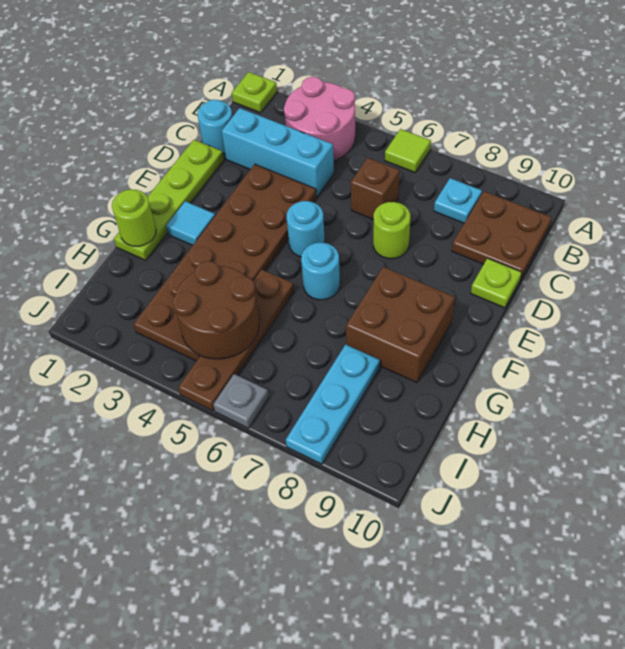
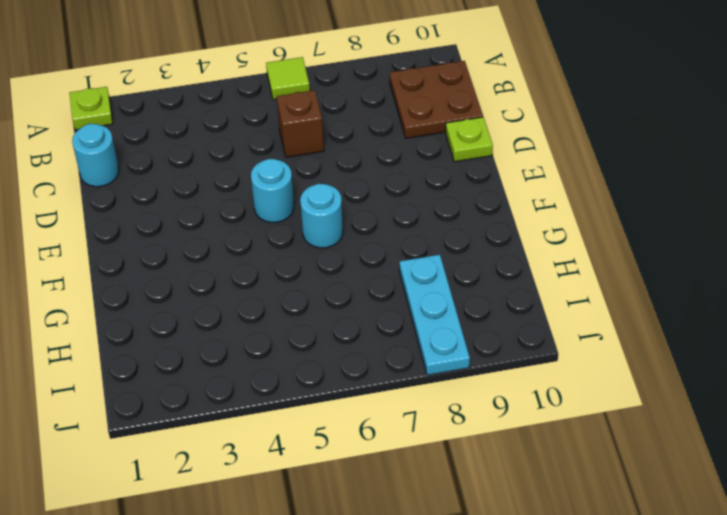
none -> pink round brick A3:B4 level 1
none -> cyan plate B8 level 1
none -> cyan brick C2:C4 level 1

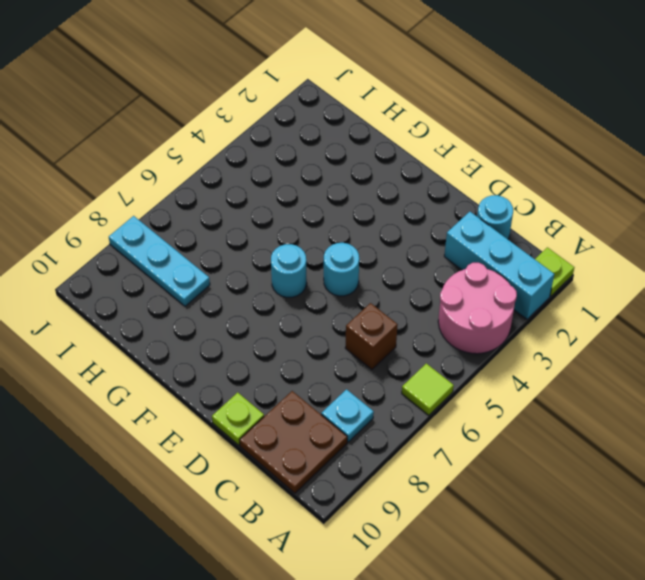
cyan brick A2:C2 level 1 -> cyan brick C2:C4 level 1
none -> lime plate D1:G1 level 1
none -> brown plate D3:I4 level 1
none -> lime round brick D7 level 1

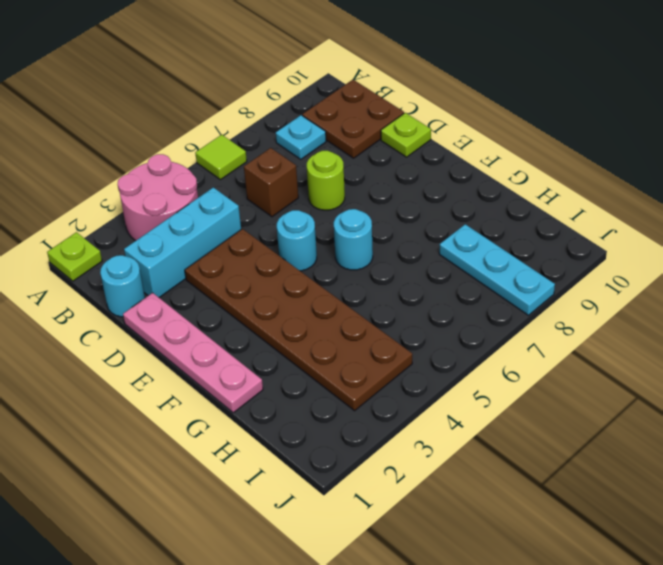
pink plate D1:G1 level 1 -> lime plate D1:G1 level 1
none -> cyan tile F2 level 1
none -> brown brick F8:G9 level 1
none -> brown plate G5:J5 level 1

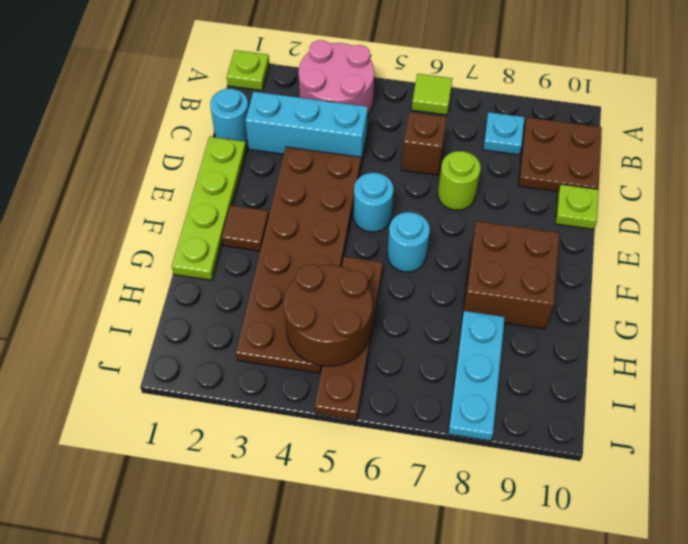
brown tile F2 level 1 -> cyan tile F2 level 1
none -> grey plate J6 level 1
none -> lime round brick G1 level 2

